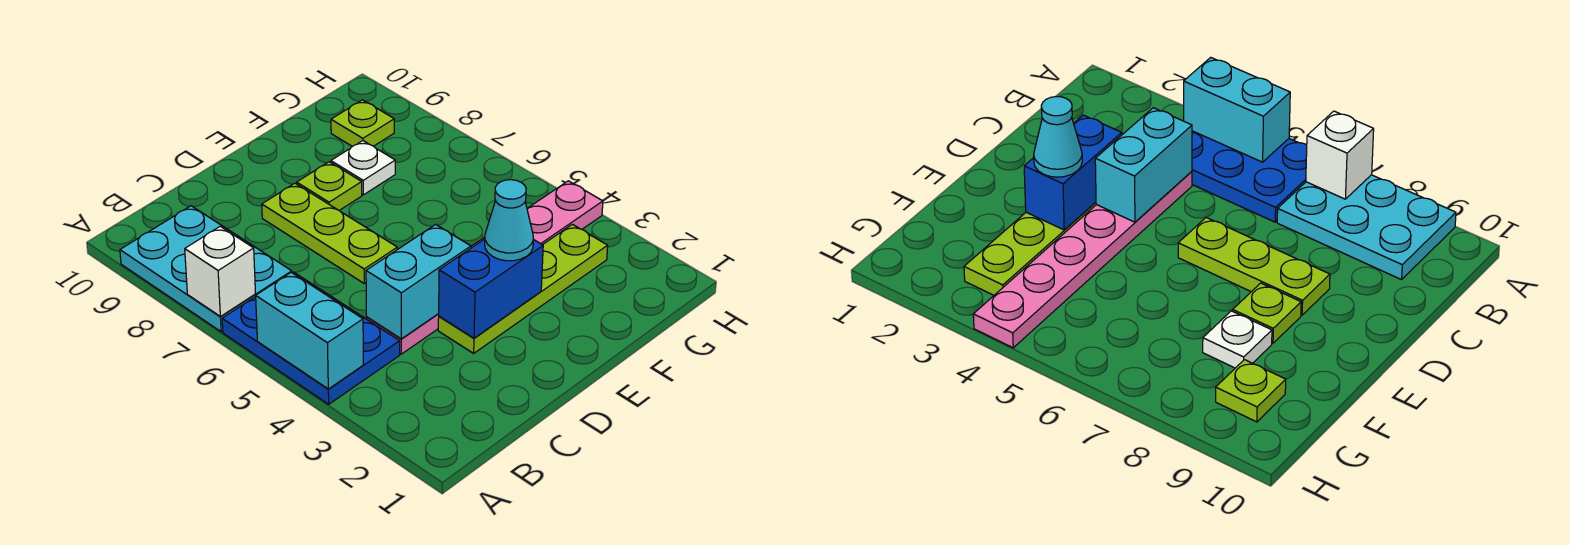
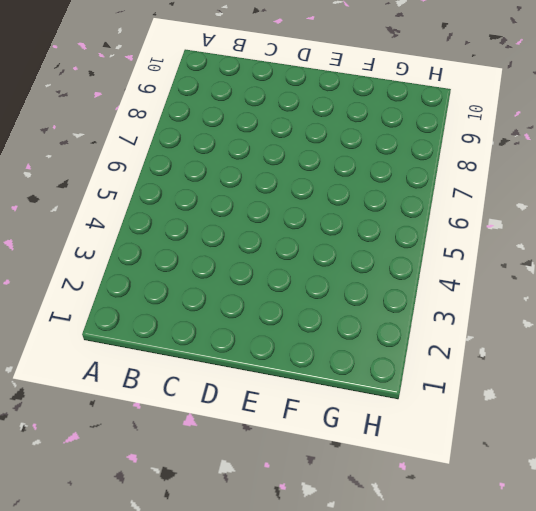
none -> blue plate A4:B6 level 1
none -> cyan plate A7:B9 level 1
none -> pink plate C4:H4 level 1

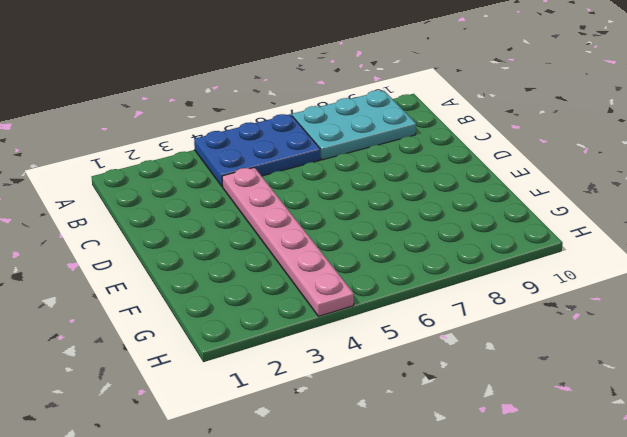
none -> lime plate D3:G3 level 1
none -> lime plate D6:D8 level 1
none -> lime plate E8 level 1

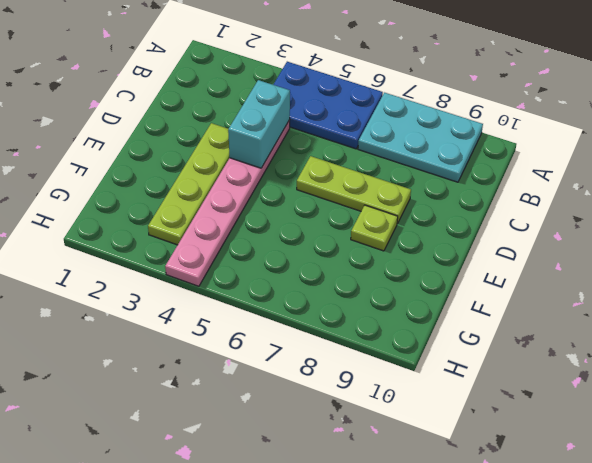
none -> white plate F8 level 1
none -> lime plate G9 level 1
none -> cyan brick A4:A5 level 2

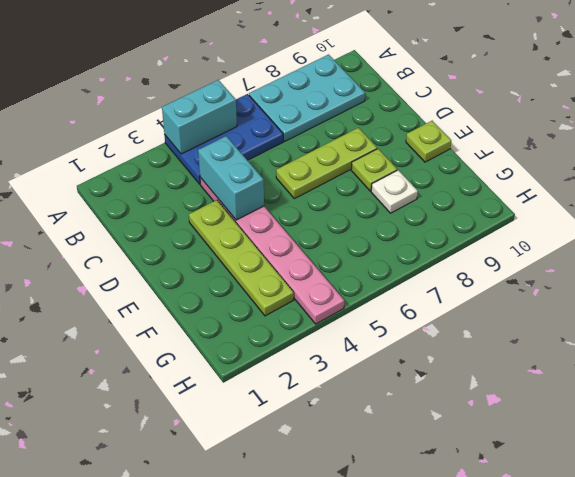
lime plate E10 level 1 -> lime plate G9 level 1
none -> white brick A7 level 2
none -> blue brick D3:E3 level 2
none -> cyan cone E3 level 3

